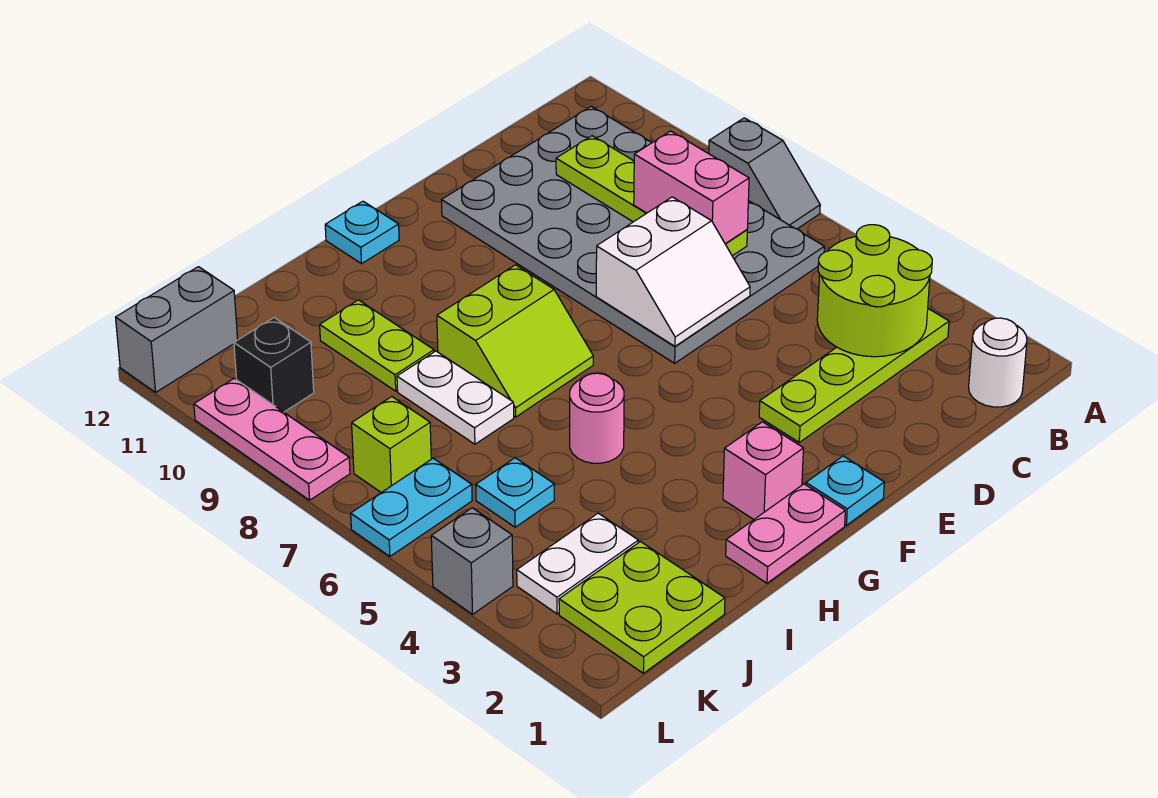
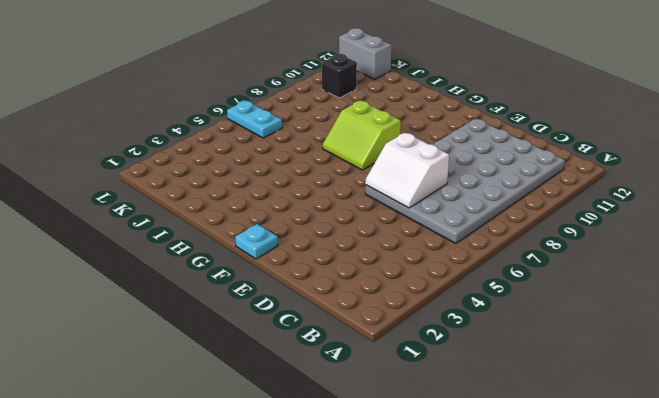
none -> grey slope A7:A8 level 1 top 8
none -> white round brick B1 level 1
none -> lime plate B3:E3 level 1

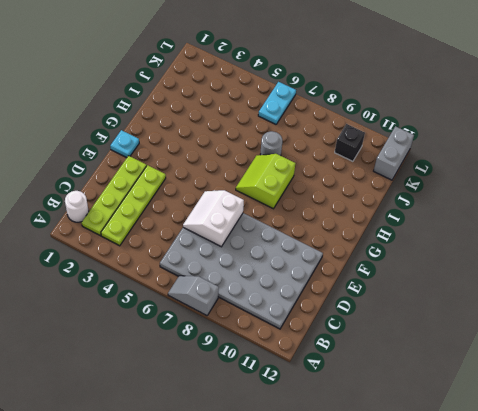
lime plate B2:E2 level 1 -> lime plate C7:C10 level 2
grey round brick I7 level 1 -> white plate I7:I8 level 1
none -> pink plate G1:H1 level 1
none -> pink brick G2 level 1
none -> cyan plate G12 level 1

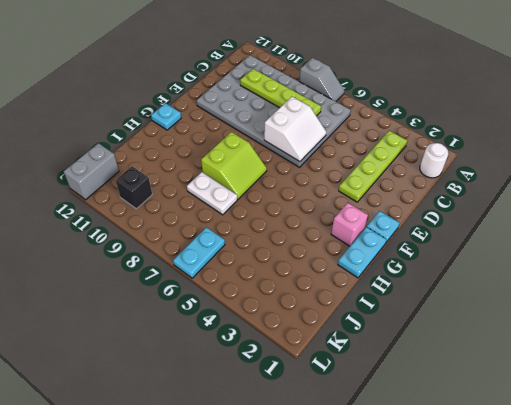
cyan plate G1:H1 level 1 -> pink plate G1:H1 level 1
none -> pink round brick H5 level 1
none -> lime plate I9:I10 level 1
none -> lime plate J1:K2 level 1

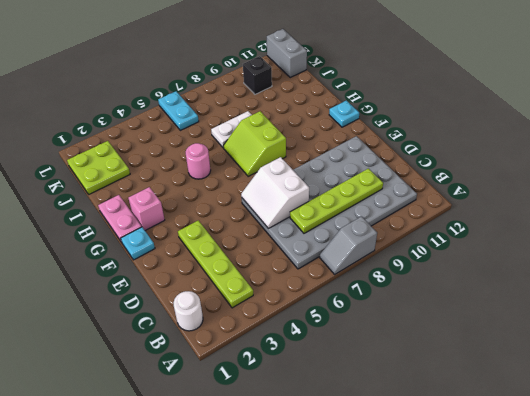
none -> lime plate I9:I10 level 1
none -> white plate J3:K3 level 1
none -> cyan plate J5 level 1

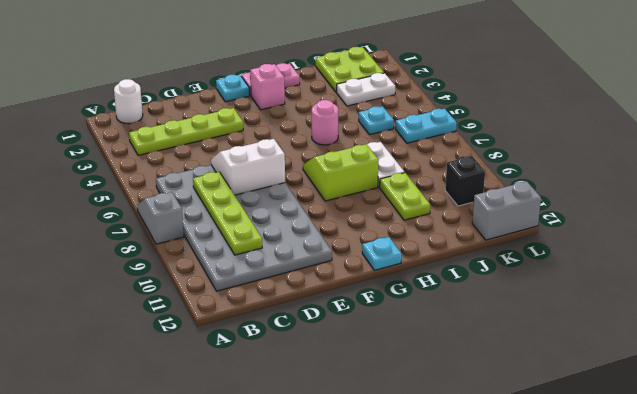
none -> lime brick K7 level 1
none -> grey brick L4 level 1
none -> pink plate L8:L10 level 1

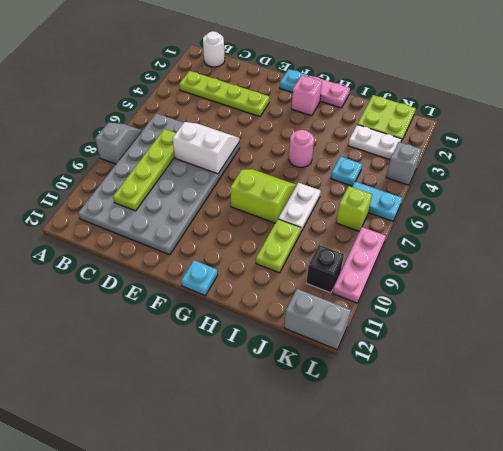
none -> lime round brick B3:C4 level 2
none -> pink brick C7:C8 level 3

